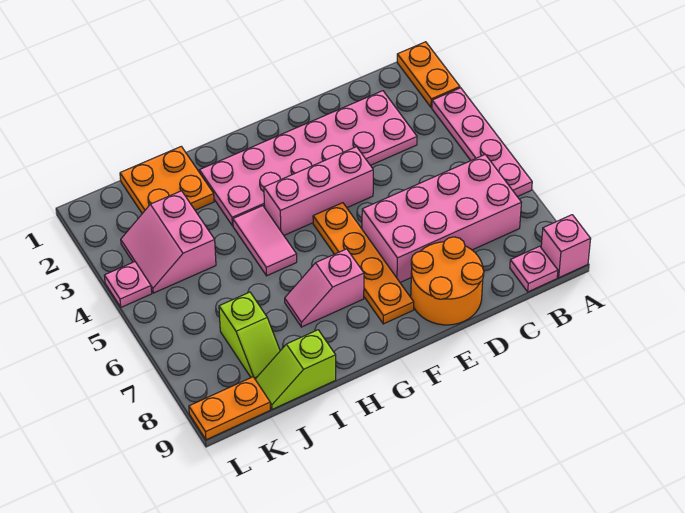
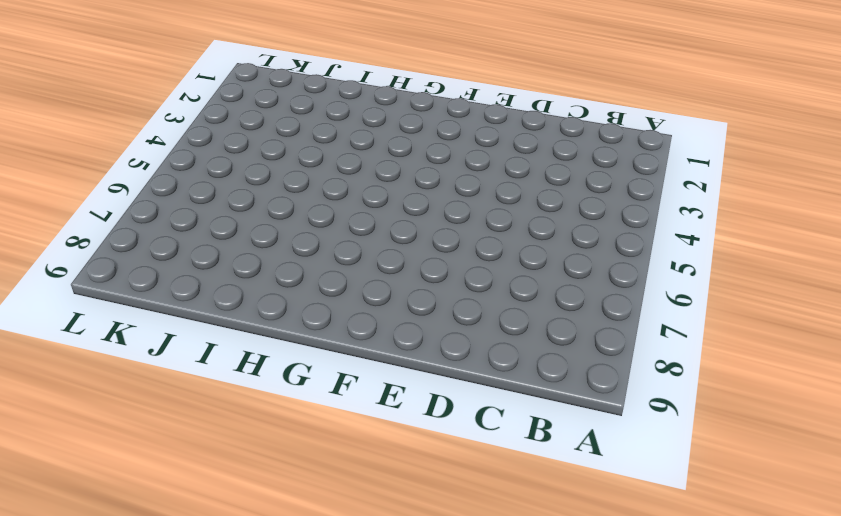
none -> orange plate A1:A2 level 1
none -> pink plate A3:A6 level 1
none -> pink brick A9 level 1

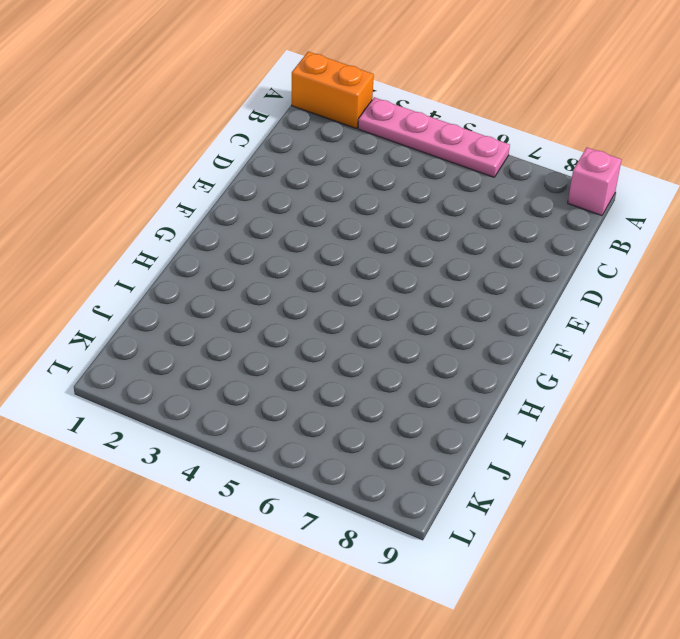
orange brick A1:A2 level 1 -> orange plate A1:A2 level 1
none -> pink brick B6:E7 level 1
none -> pink plate B9 level 1
none -> pink plate C2:H3 level 1

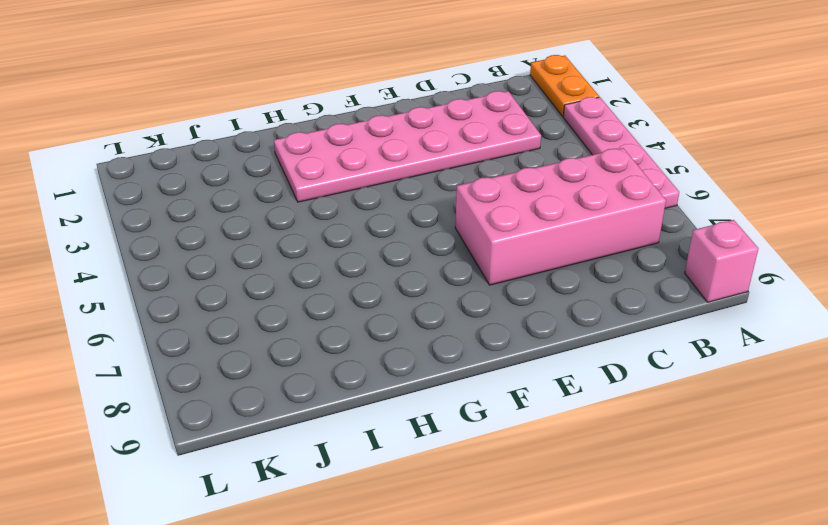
none -> pink plate B9 level 1
none -> orange round brick D8:E9 level 1
none -> pink brick E4:G4 level 1

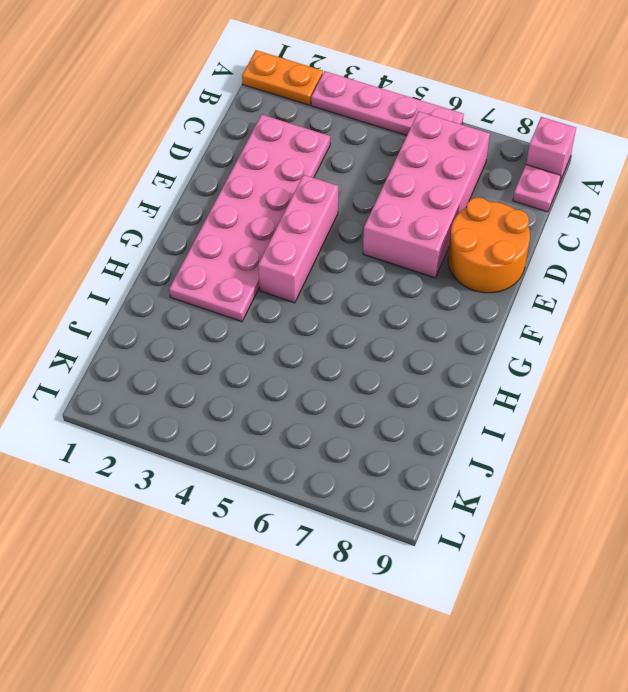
none -> orange plate F5:F8 level 1
none -> pink slope G7:H7 level 1 top G
none -> pink tile H4:H5 level 1

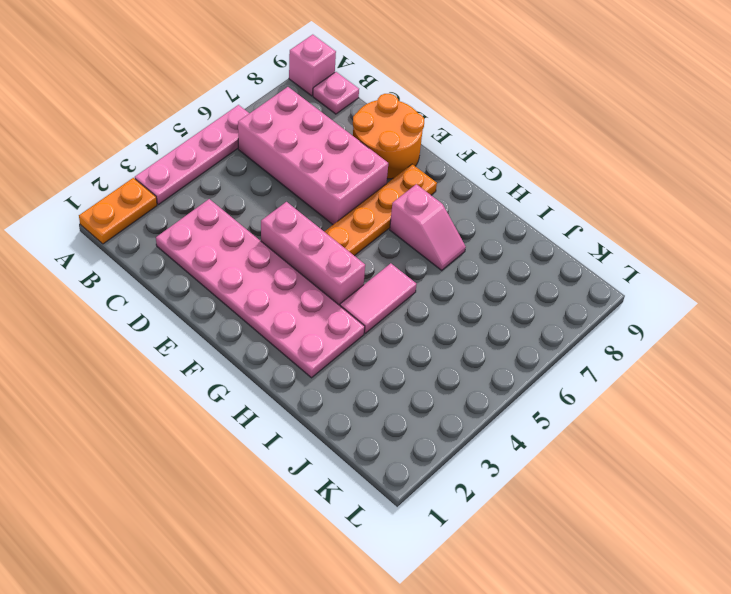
none -> orange plate I1:J2 level 1
none -> lime slope I9:J9 level 1 top I
none -> pink slope J3:K4 level 1 top J

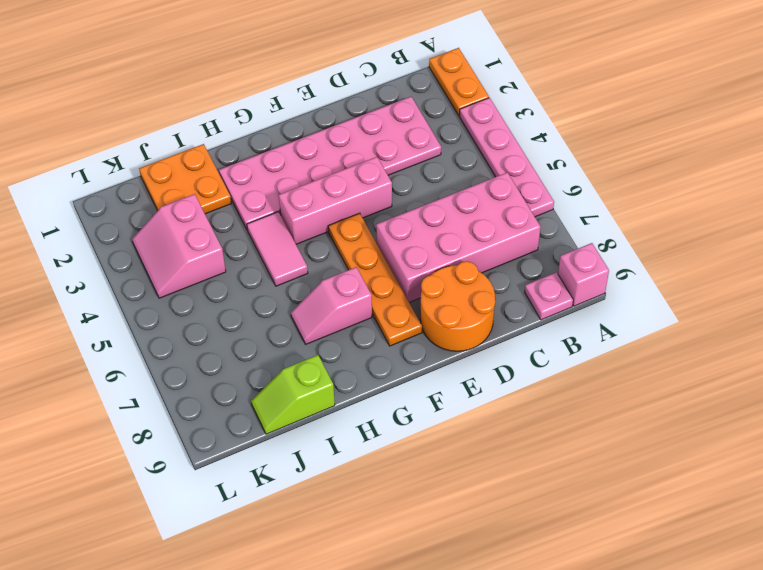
none -> lime slope J7:J8 level 1 top 7
none -> orange plate K9:L9 level 1
none -> pink plate L4 level 1

